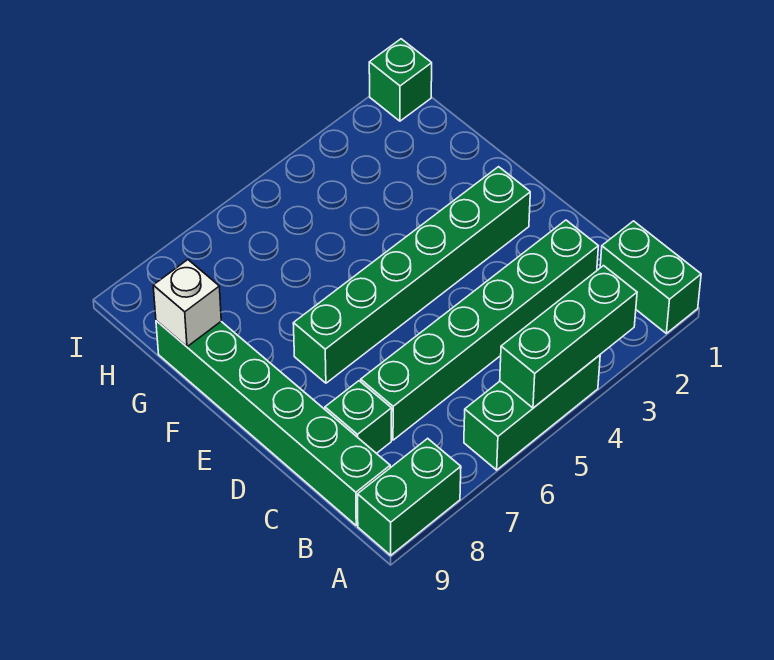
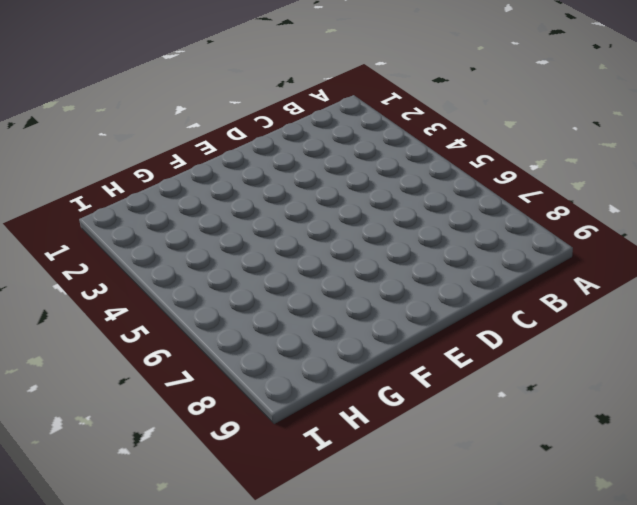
none -> green brick A1:B1 level 1
none -> green brick A4:A6 level 1

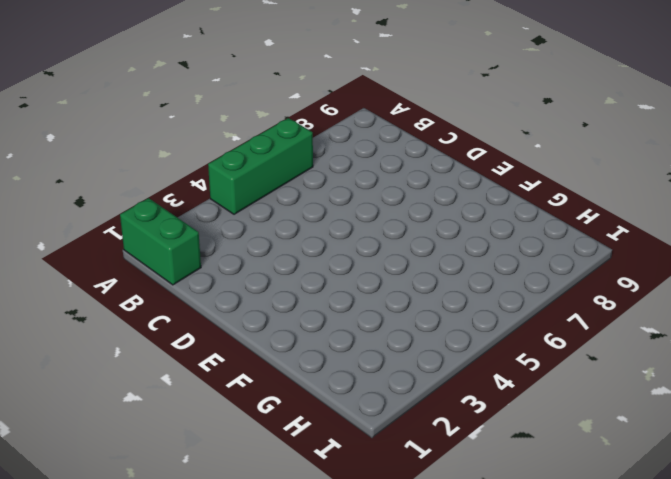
none -> green brick A8:A9 level 1
none -> green brick B9:G9 level 1

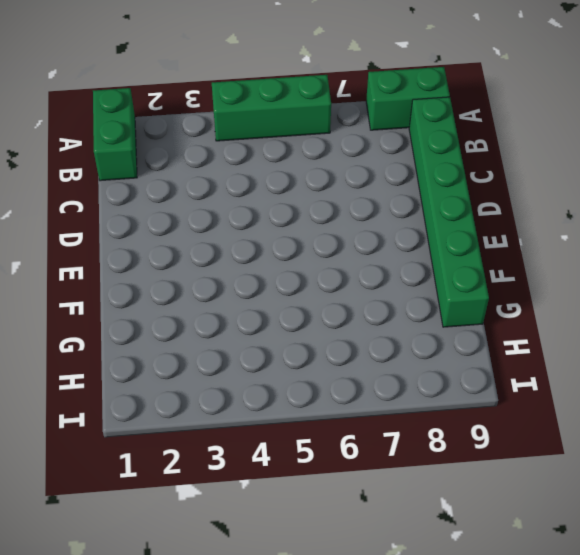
none -> green brick C2:C7 level 1
none -> green brick C8 level 1

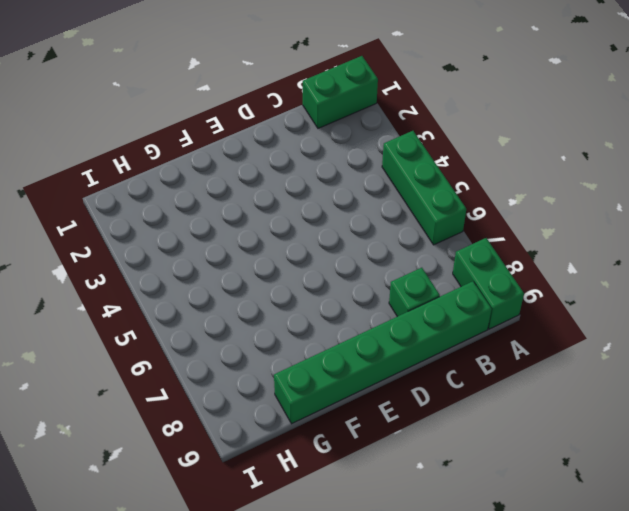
none -> green brick C2:C7 level 1
none -> green brick E2:E7 level 1

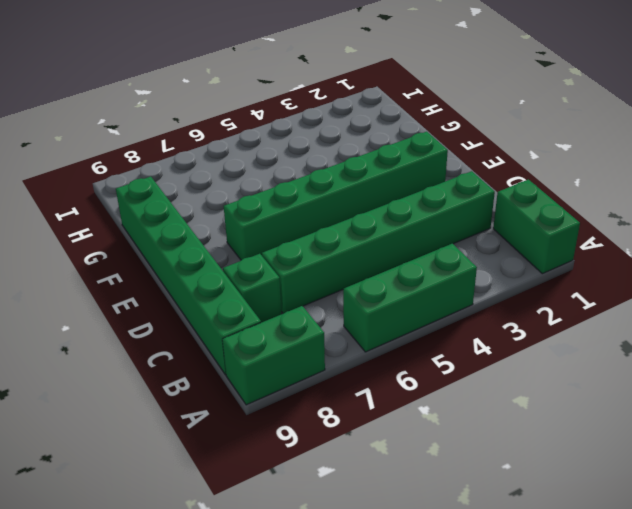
none -> green brick I1 level 1
none -> green brick A3:A5 level 2

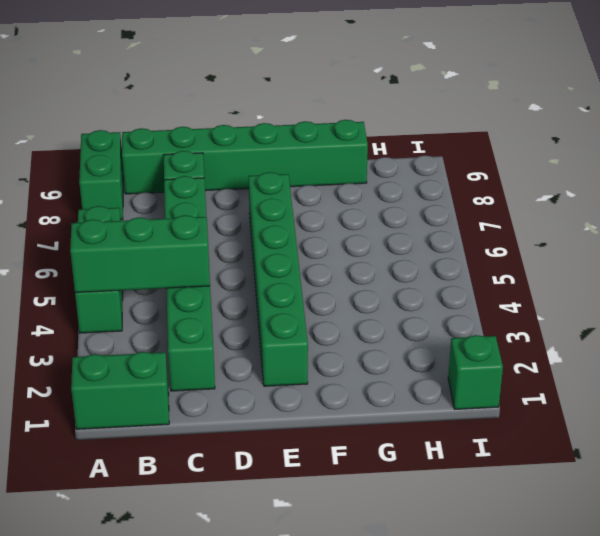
green brick A4:C4 level 2 -> green brick A3:A5 level 2
none -> white brick G9 level 2

